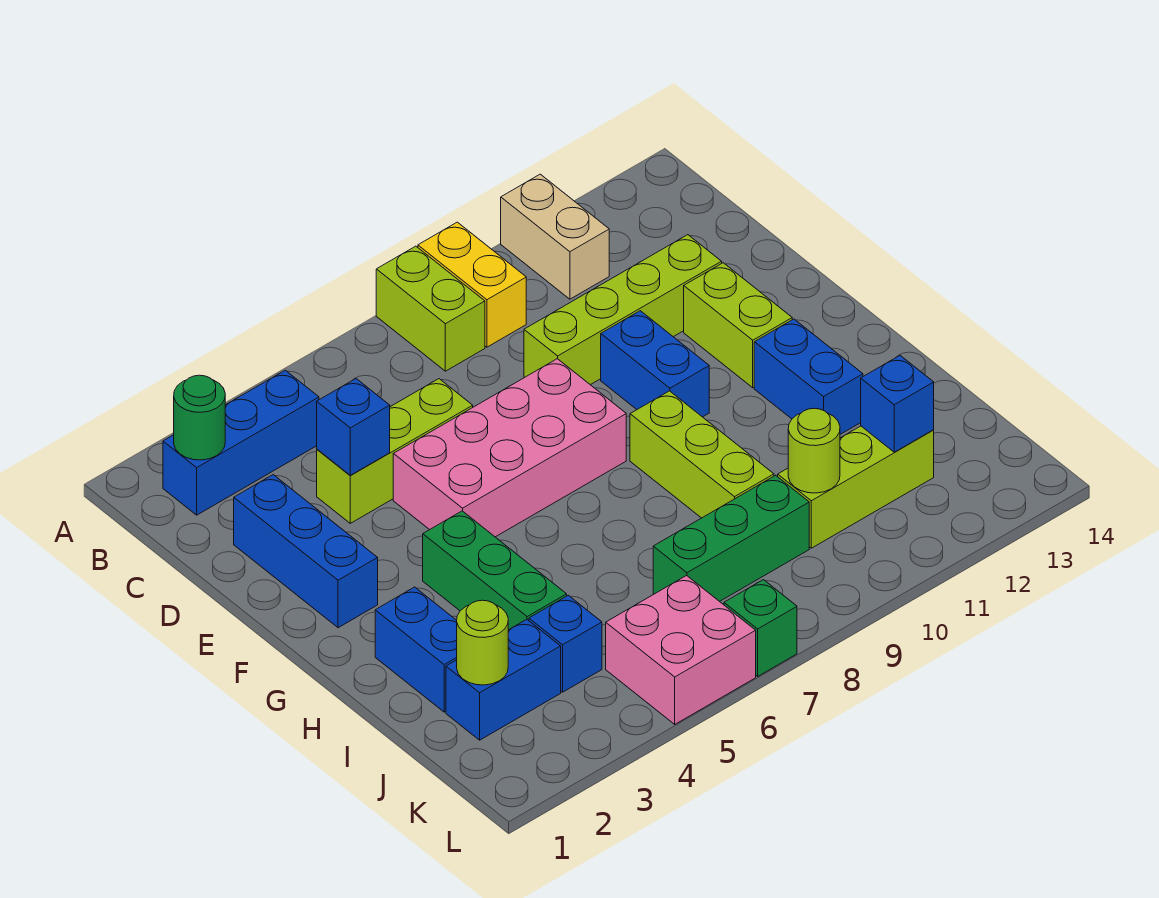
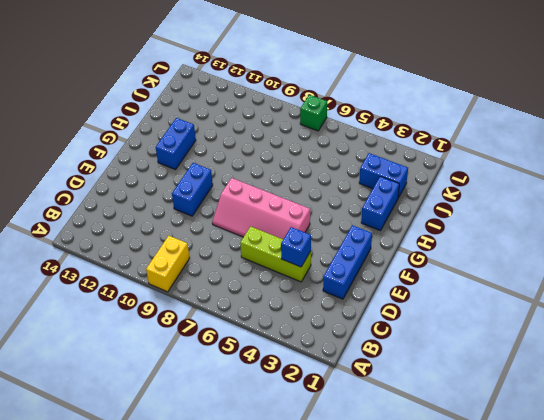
pink slope E5:F8 level 1 top F -> pink brick E5:F8 level 1
none -> lime brick A8:B8 level 1
none -> tan brick A11:B11 level 1
none -> blue brick B2:B4 level 1

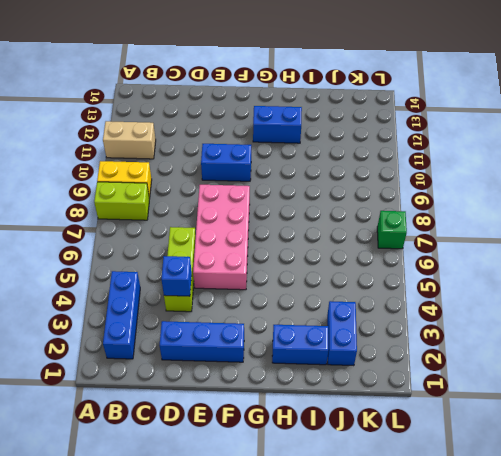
none -> lime brick D9:D12 level 1
none -> lime brick E12:F12 level 1
none -> green brick G4:I4 level 1

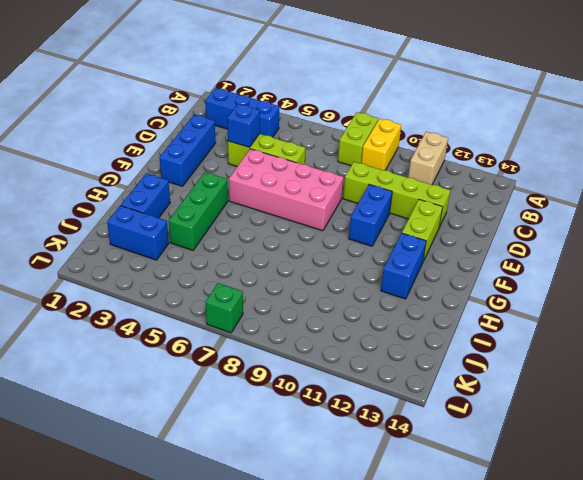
none -> lime brick G9:I9 level 1
none -> blue brick J4 level 1
none -> green brick J7:J9 level 1

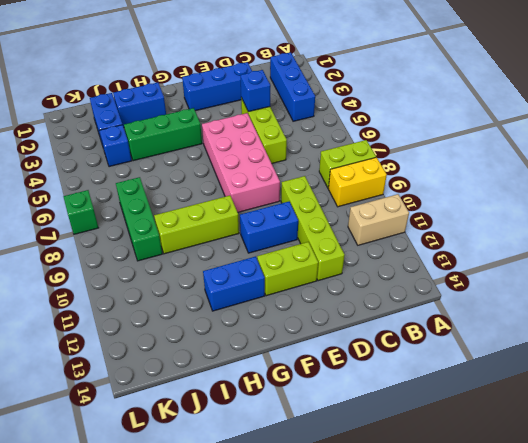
none -> lime brick J10:J12 level 1
none -> pink brick K5:L6 level 1
none -> green round brick B2 level 2

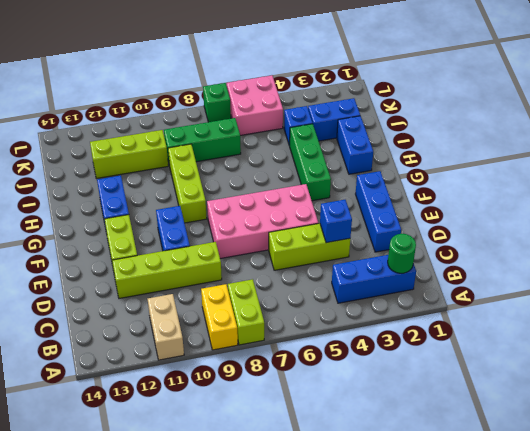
none -> lime round brick J2 level 2
none -> lime round brick J10 level 2
none -> blue brick J12 level 2

